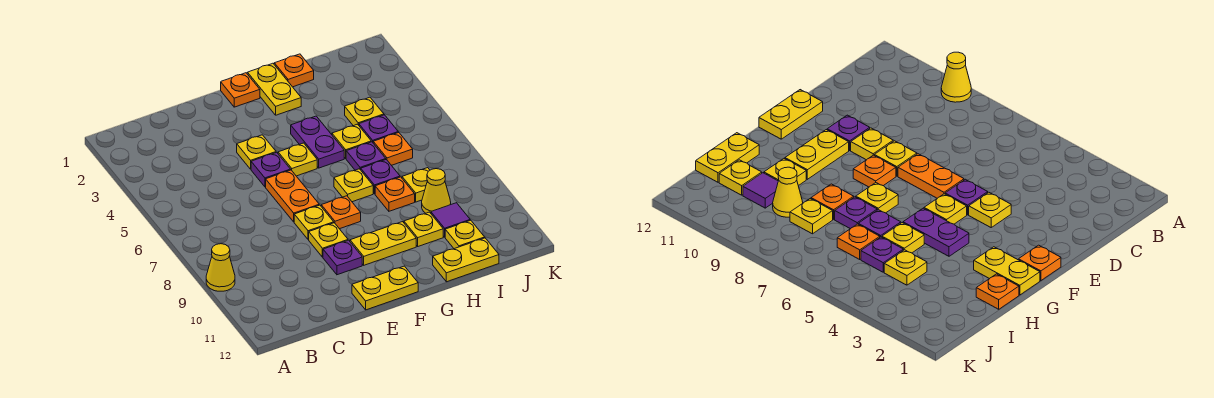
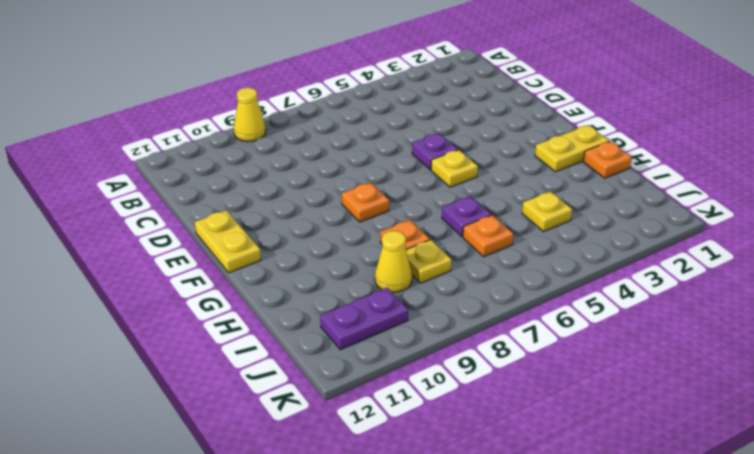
purple plate J10:J11 level 1 -> purple plate G4:G5 level 1
none -> yellow plate E4 level 1
none -> orange plate E6:E7 level 1
none -> yellow plate E8 level 1

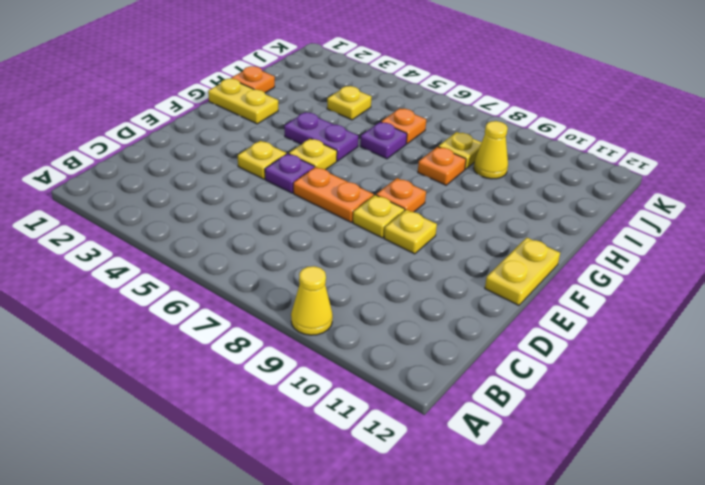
none -> purple plate E10 level 1
none -> orange plate F1 level 1
none -> yellow plate F10:G10 level 1

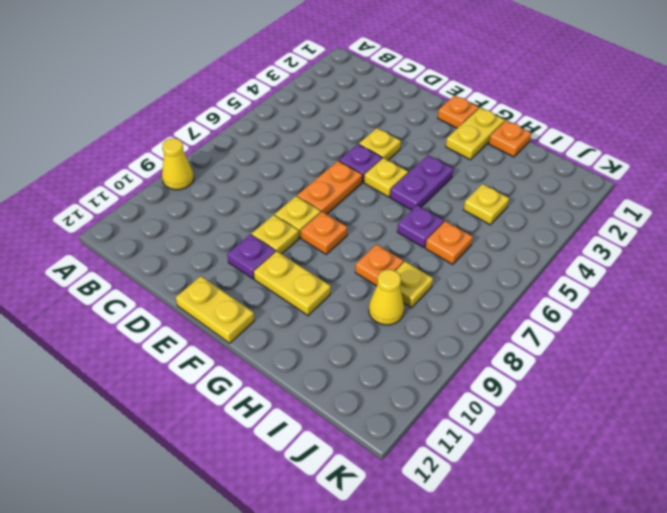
none -> yellow plate G7 level 1
none -> yellow plate H5 level 1
none -> purple plate H7 level 1

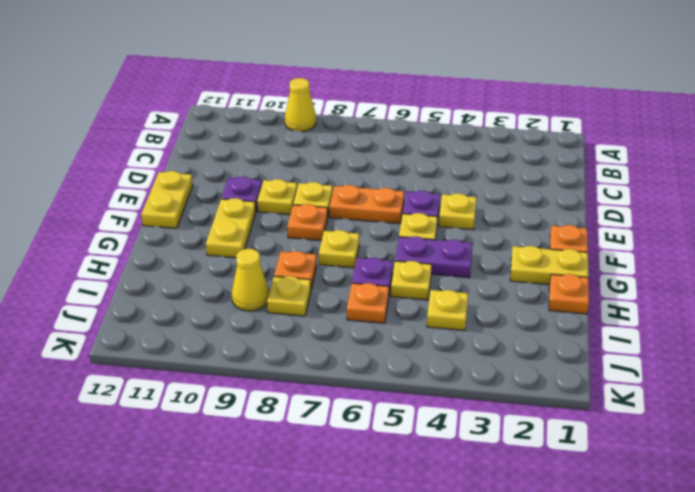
none -> purple plate H7 level 1
none -> yellow plate H10 level 1
none -> yellow plate H12:I12 level 1

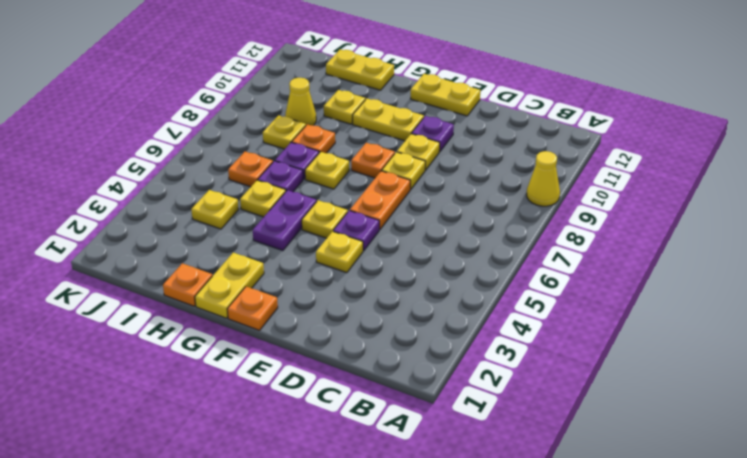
none -> purple plate I5 level 1
none -> purple tile I10 level 1
none -> yellow plate I11 level 1

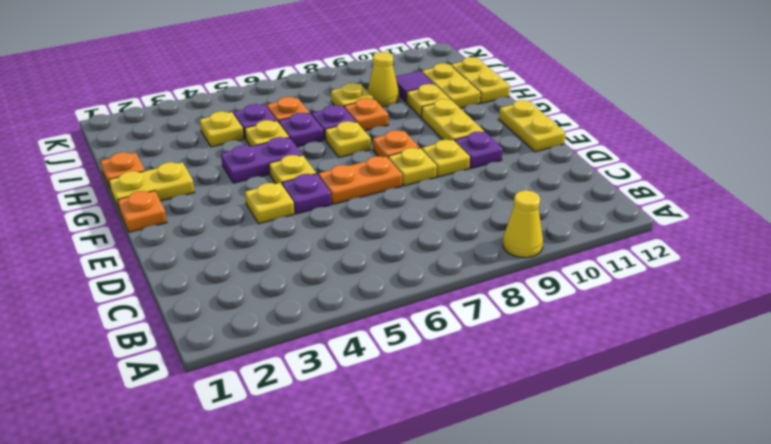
yellow plate H11:I11 level 1 -> yellow plate I11 level 1

